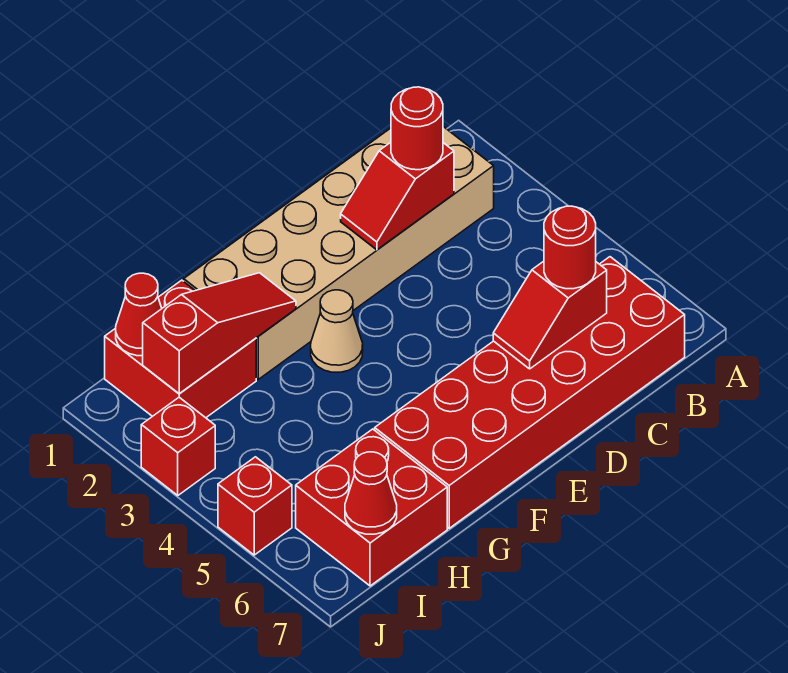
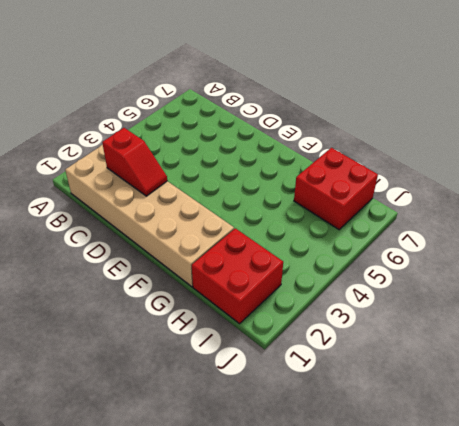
none -> red brick B6:G7 level 1
none -> tan cone F3 level 1
none -> red brick J3 level 1

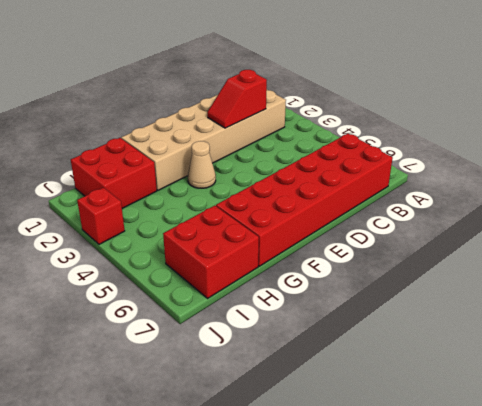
none -> red brick J5 level 1
none -> red slope C6:D6 level 2 top C
none -> red slope G2:I2 level 2 top I

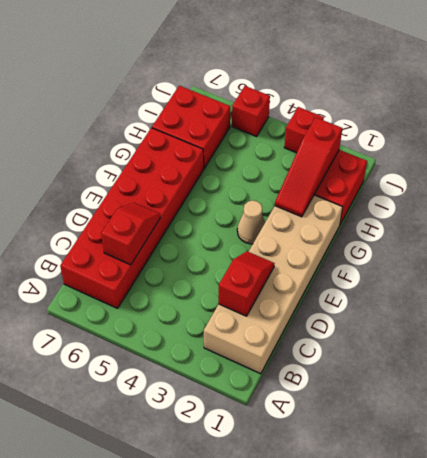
none -> red cone I1 level 2
none -> red cone I7 level 2
none -> red round brick C2 level 3

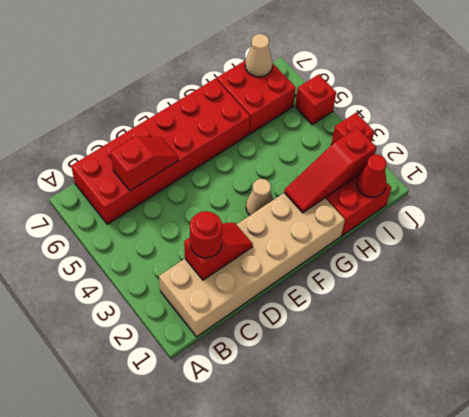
tan cone I7 level 2 -> red cone I7 level 2
none -> red round brick C6 level 3

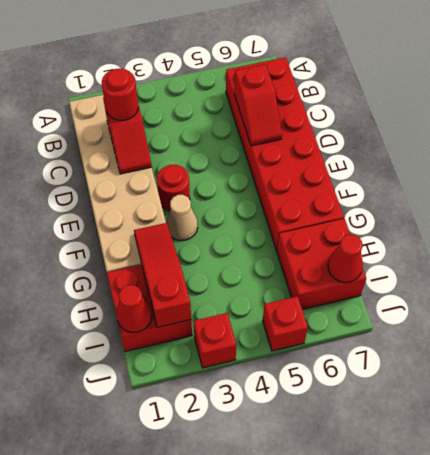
red round brick E3 level 1 -> red round brick C6 level 3

